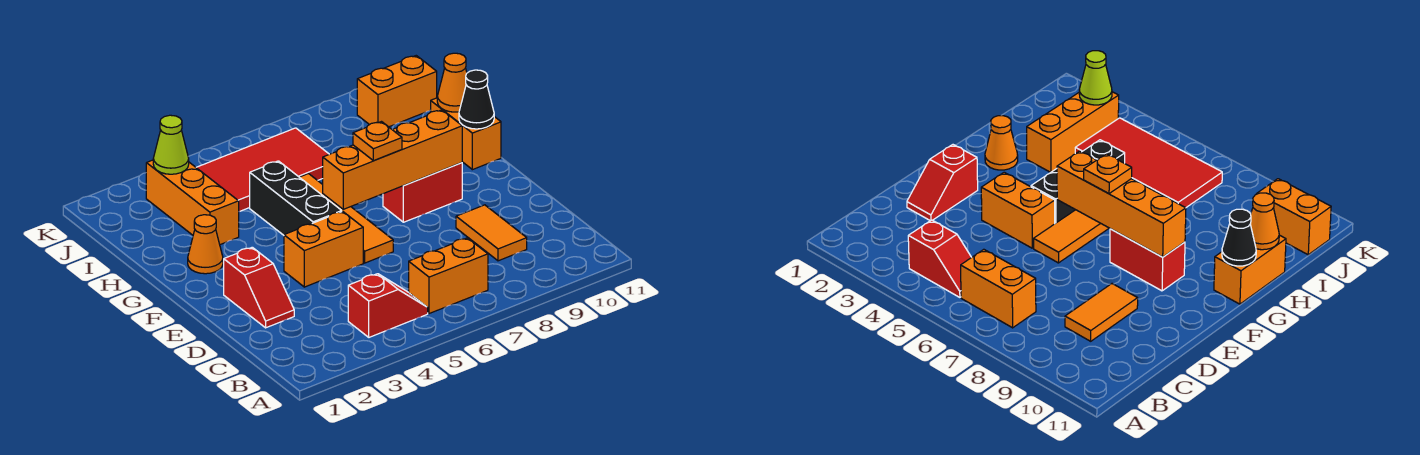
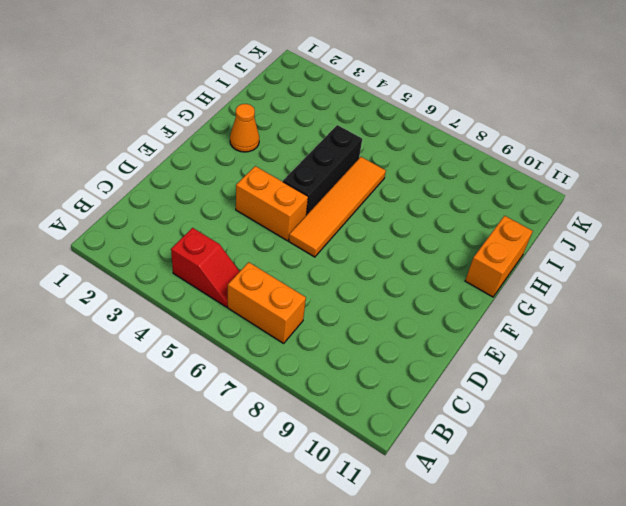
none -> orange tile C9:D9 level 1
none -> red slope D2:E2 level 1 top E
none -> red brick F8:F9 level 1

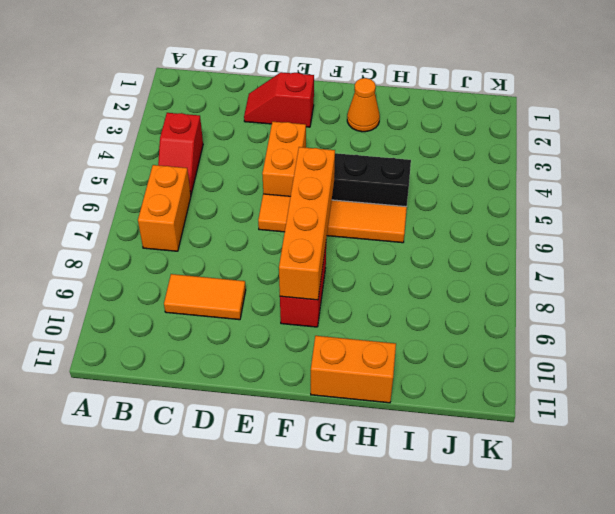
none -> orange brick H3:J3 level 1
none -> red tile I4:J7 level 1
none -> orange brick J10:J11 level 1

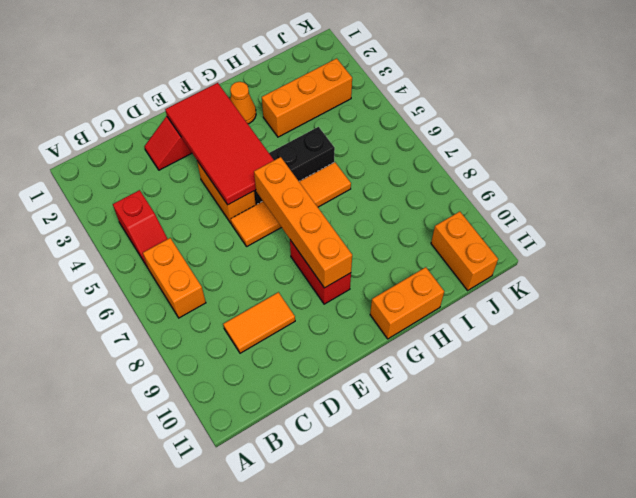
red tile E2:F5 level 2 -> red tile I4:J7 level 1
none -> black cone G11 level 2
none -> orange cone H11 level 2
none -> lime cone J3 level 2

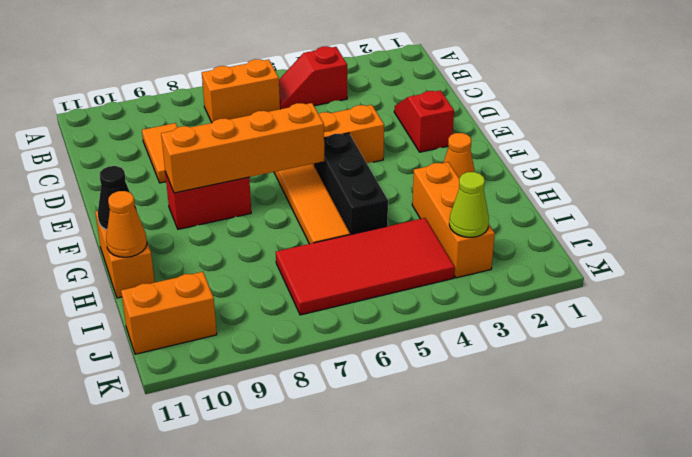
none -> orange plate F7 level 3

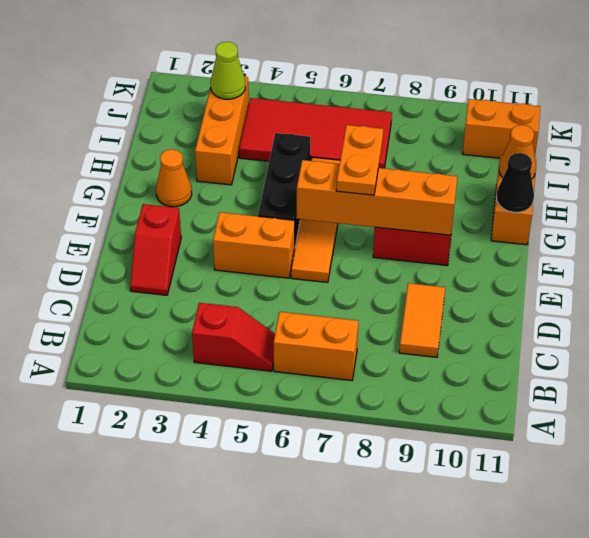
orange plate F7:G7 level 3 -> orange plate F7 level 3

